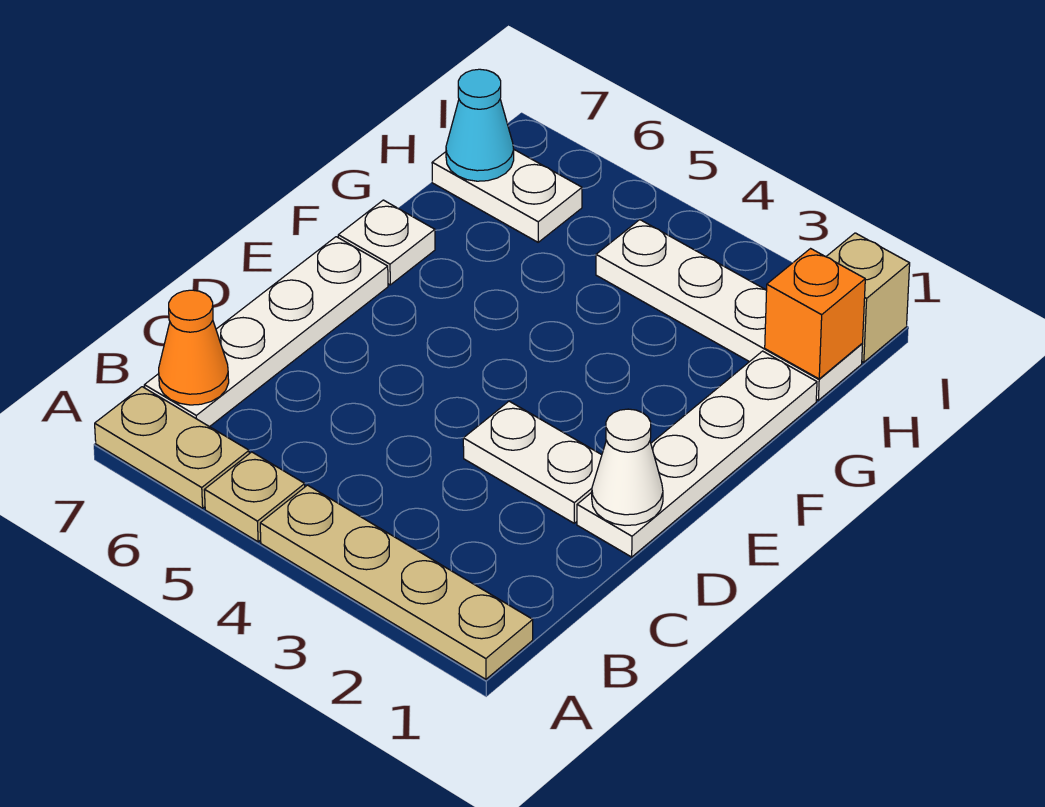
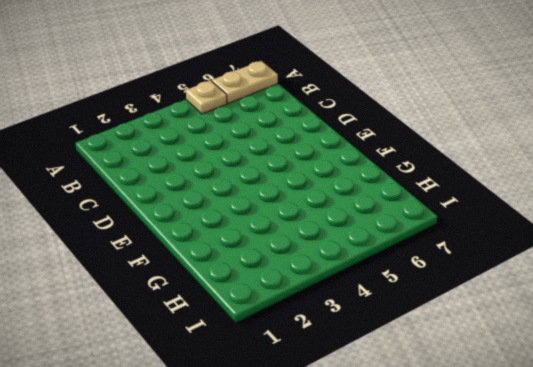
none -> tan plate A1:A4 level 1
none -> white plate B7:E7 level 1
none -> white plate D1:G1 level 1

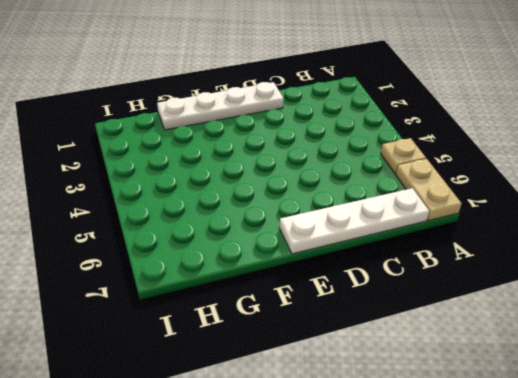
none -> tan plate A1:A4 level 1
none -> white plate D2:D3 level 1
none -> white plate F7 level 1

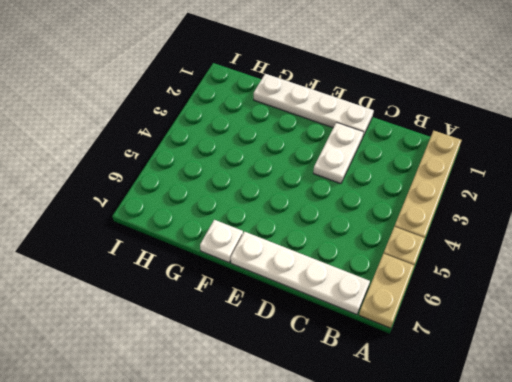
none -> white plate H1:H4 level 1
none -> white plate H6:H7 level 1
none -> tan brick I1 level 1

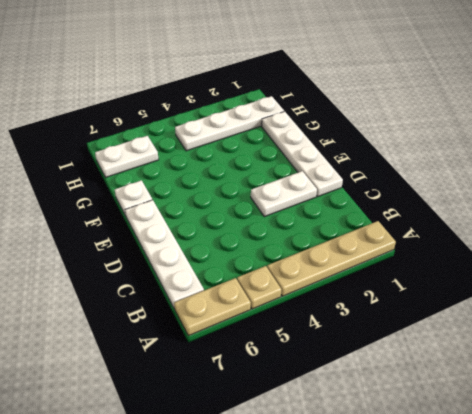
none -> tan brick I1 level 1
none -> orange cone B7 level 2
none -> white cone D1 level 2

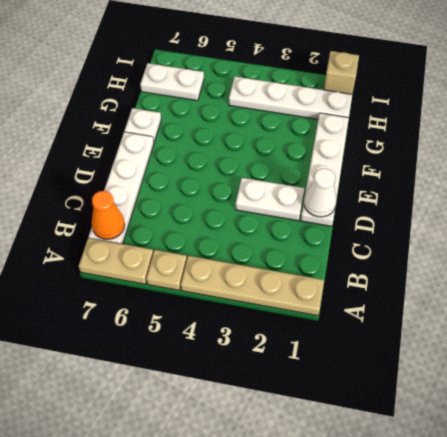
none -> orange brick H1 level 2
none -> cyan cone H7 level 2

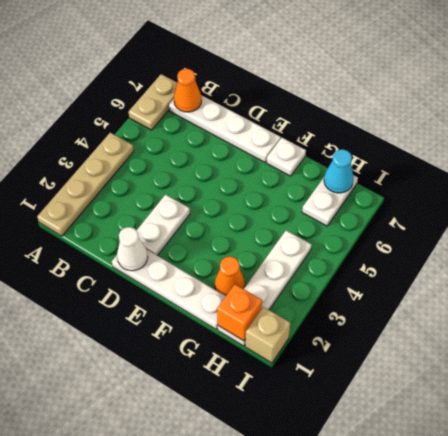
orange cone G2 level 1 -> none
none -> tan plate A5 level 1

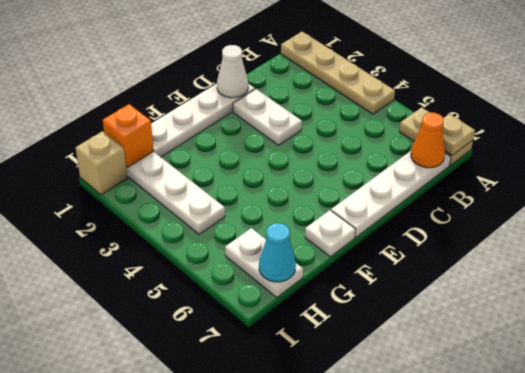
tan plate A7 level 2 -> tan plate A5 level 1

